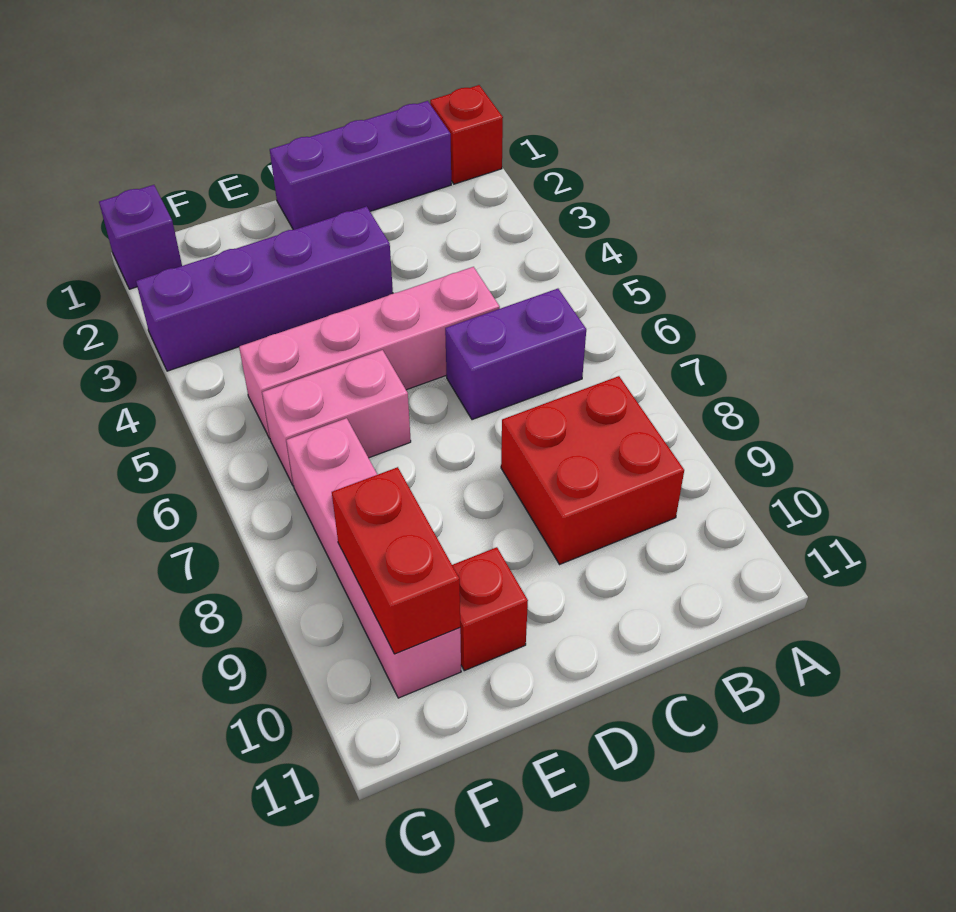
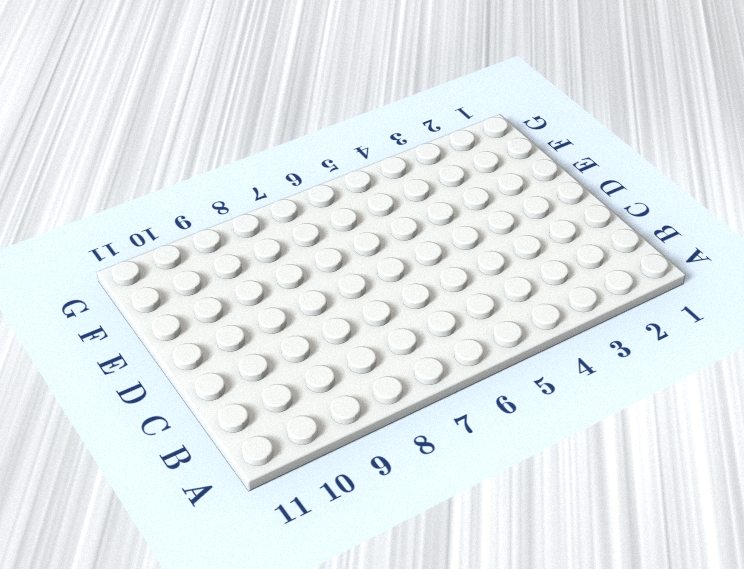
none -> red brick A1 level 1
none -> purple brick B1:D1 level 1

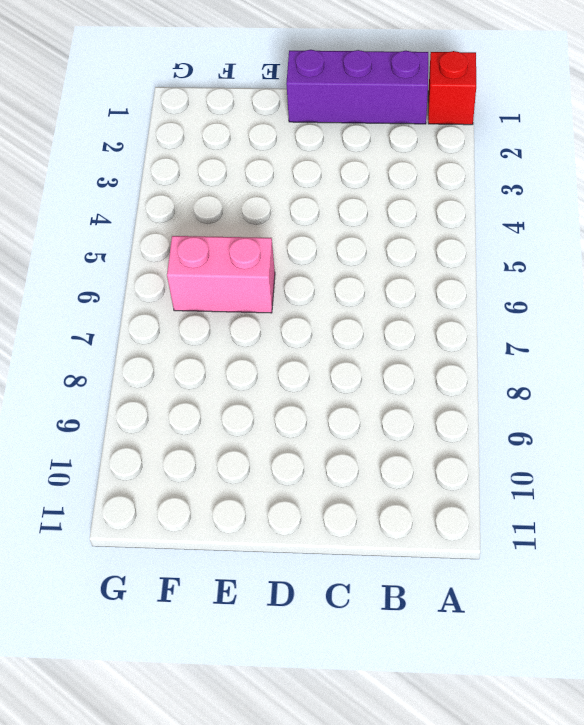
none -> purple brick B6:C6 level 1
none -> red brick B8:C9 level 1

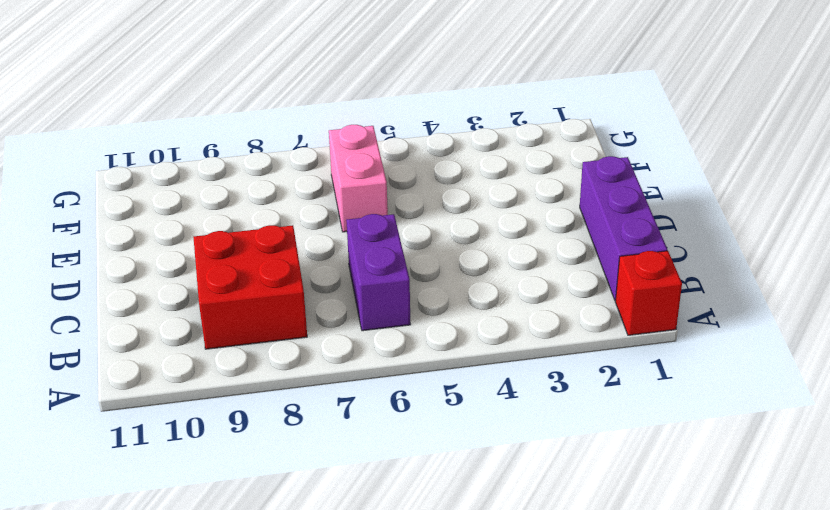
none -> pink brick C5:F5 level 1
none -> purple brick D3:G3 level 1

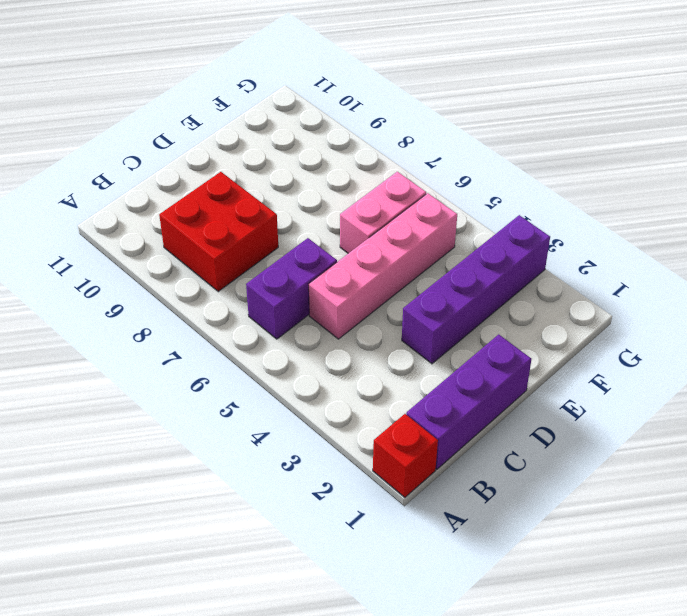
none -> red brick E10 level 1
none -> pink brick F7:F10 level 1

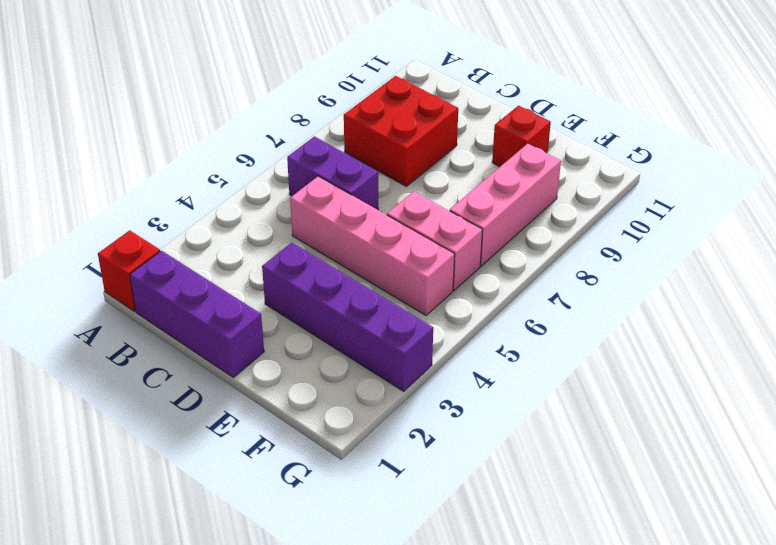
pink brick F7:F9 level 1 -> pink brick F7:F10 level 1
none -> purple brick G1 level 1
none -> red brick F9:F10 level 2

